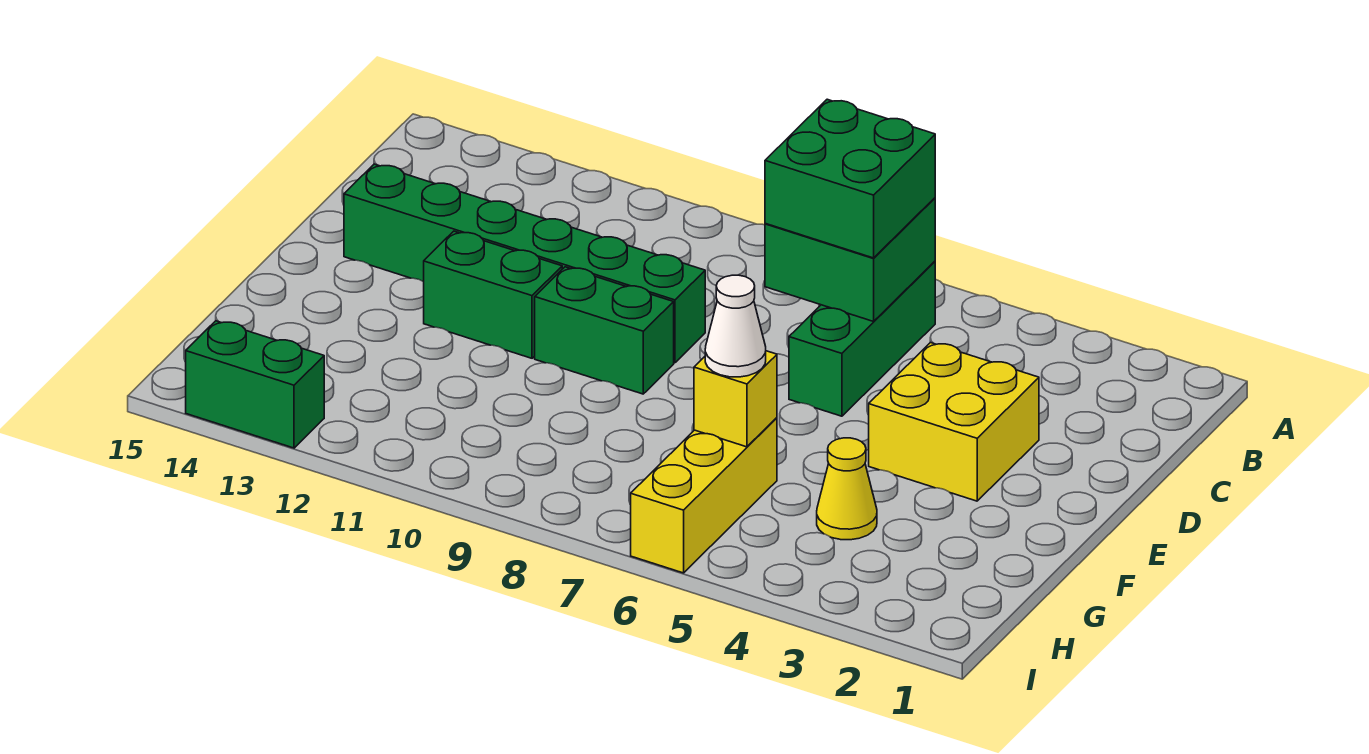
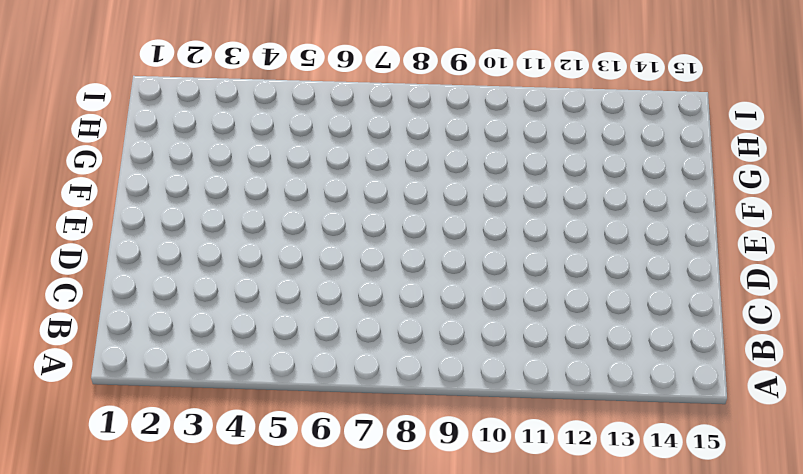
none -> green brick B6:D6 level 1
none -> yellow brick D3:E4 level 1
none -> green brick D9:D14 level 1

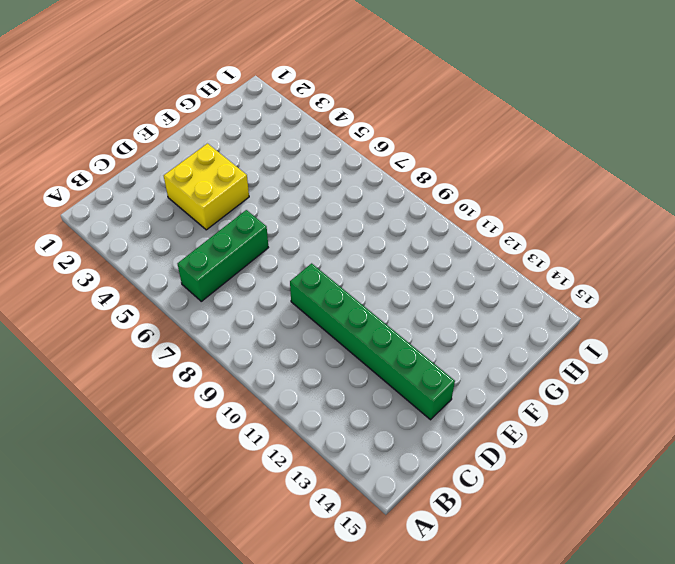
none -> green brick E9:E10 level 1
none -> green brick E11:E12 level 1
none -> yellow cone G4 level 1

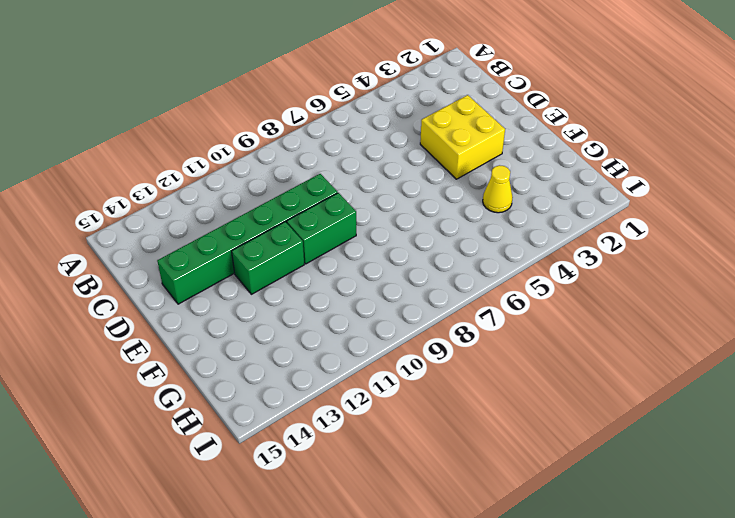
none -> green brick B6:D6 level 1
none -> yellow brick G6:I6 level 1
none -> green brick I13:I14 level 1

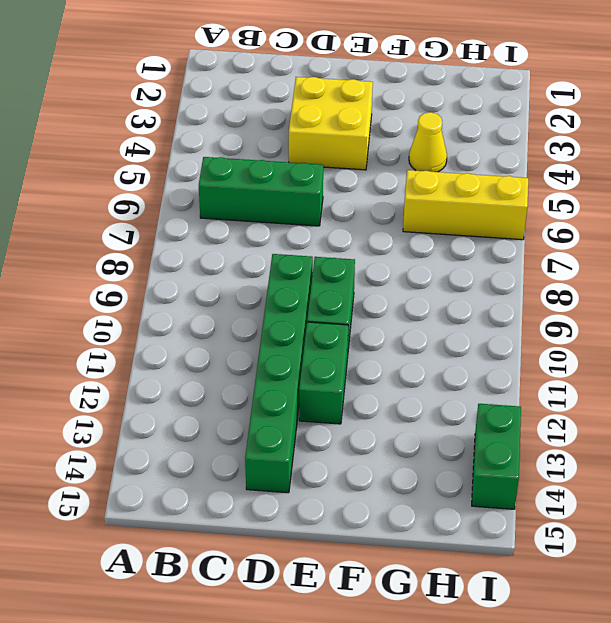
none -> green brick B6:C7 level 2
none -> yellow brick G6 level 2
none -> green brick B6:C7 level 3

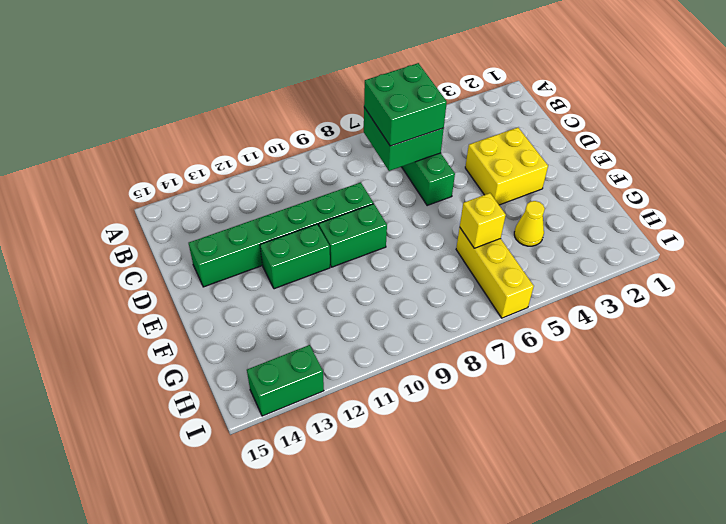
none -> white cone G6 level 3

